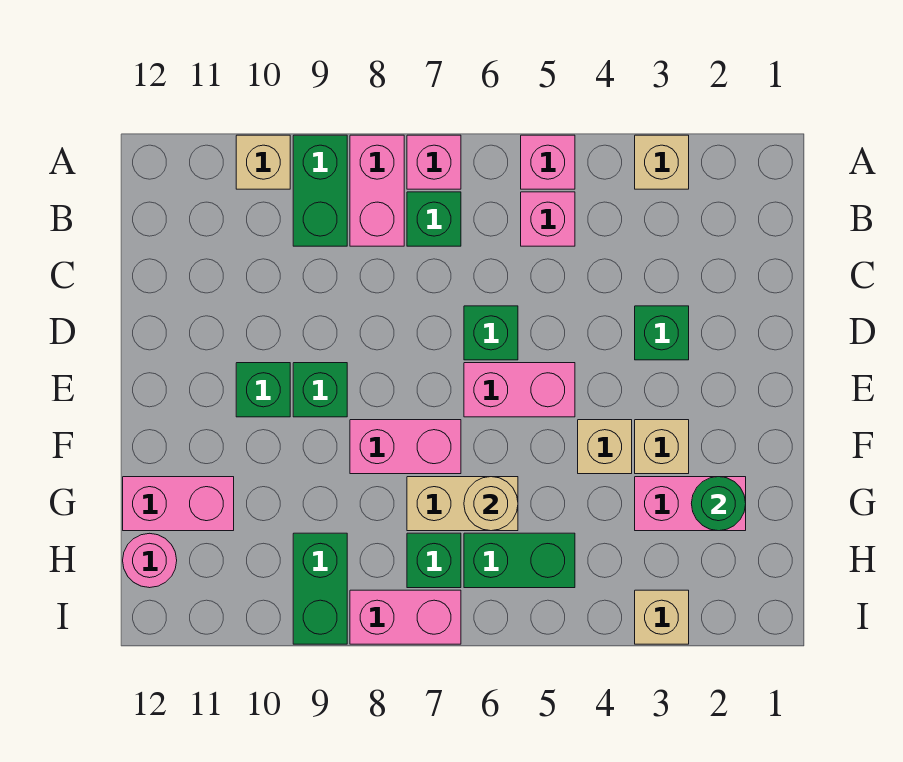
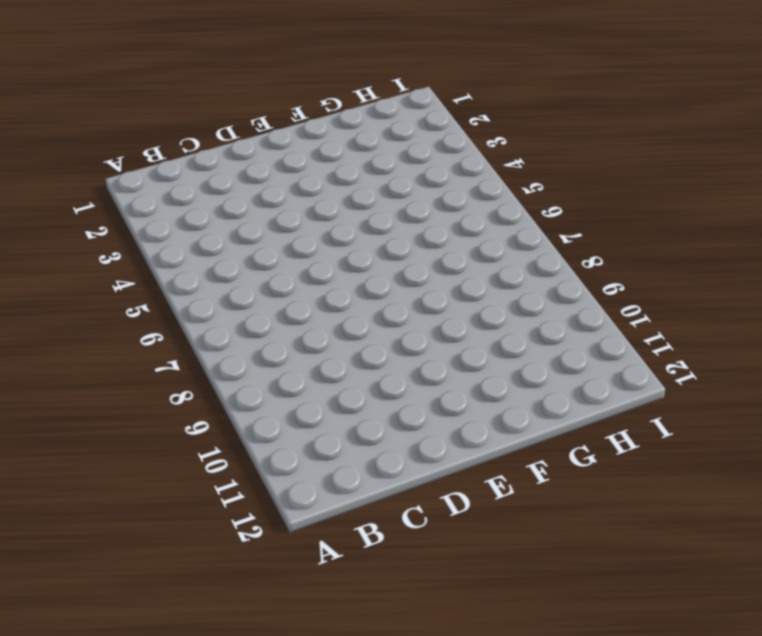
none -> tan brick A3 level 1
none -> pink brick A5 level 1
none -> pink brick A7 level 1

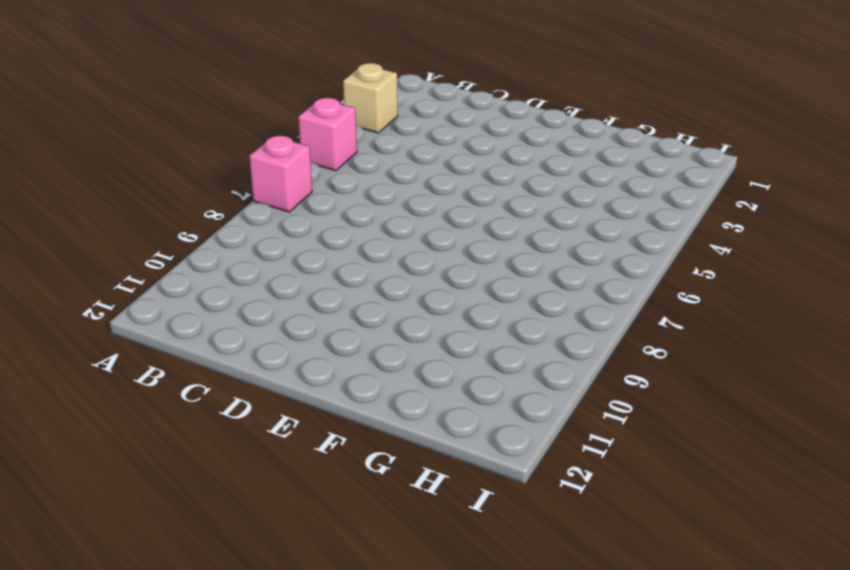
none -> pink brick A8:B8 level 1
none -> green brick A9:B9 level 1
none -> tan brick A10 level 1

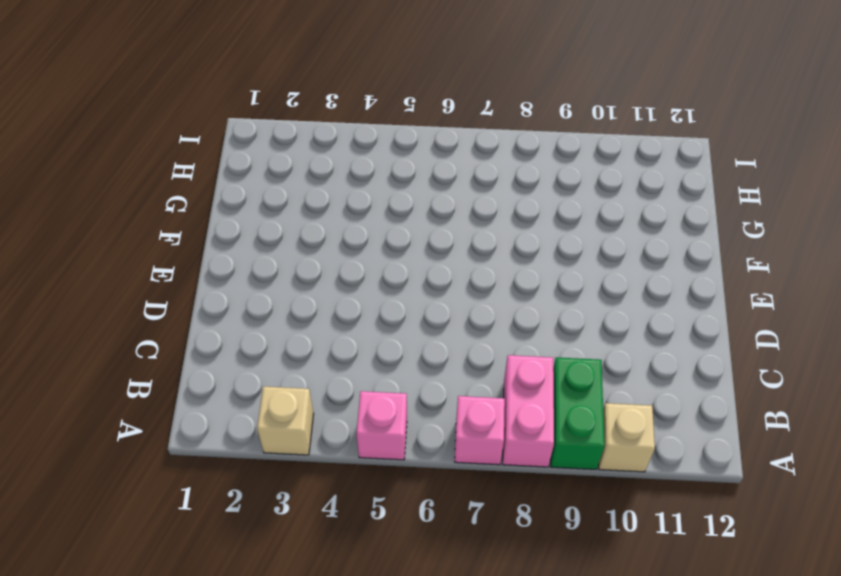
none -> pink brick B5 level 1
none -> green brick B7 level 1
none -> green brick D3 level 1

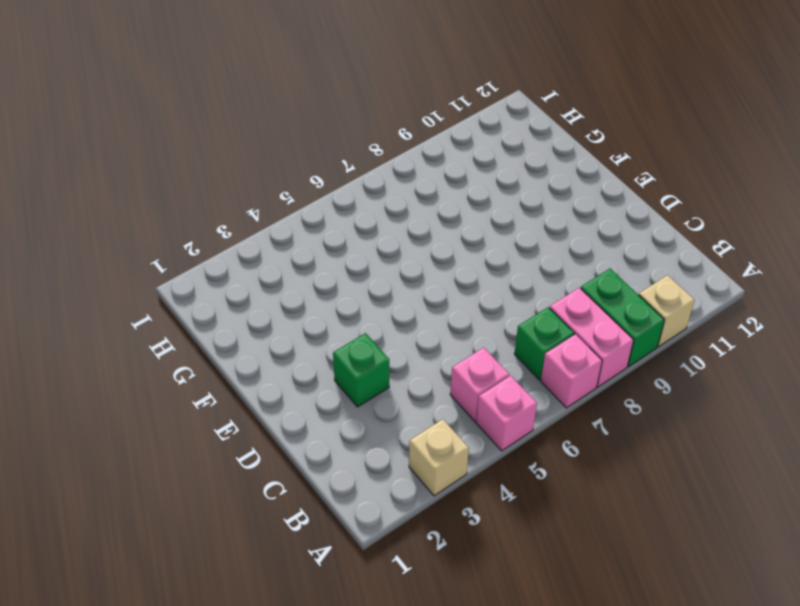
none -> green brick D6 level 1
none -> pink brick E5:E6 level 1
none -> green brick E9 level 1

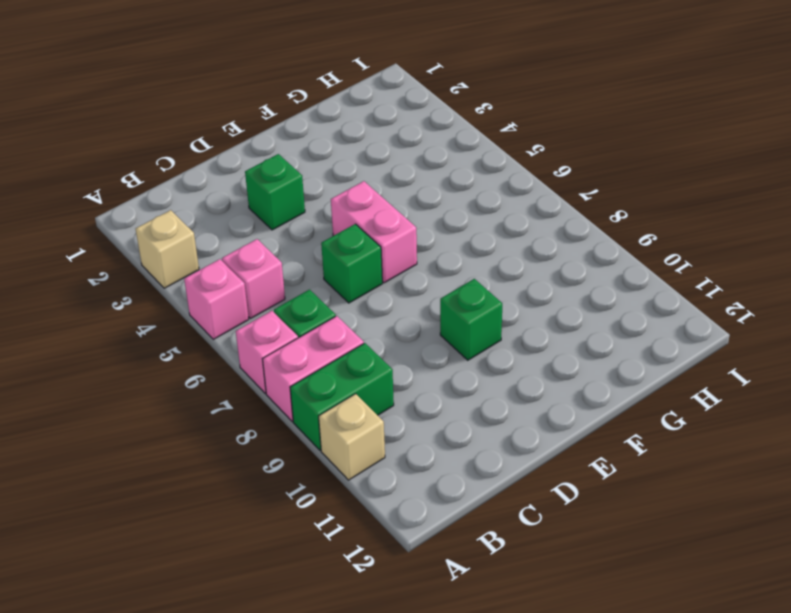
none -> green brick E10 level 1
none -> tan brick F3 level 1
none -> tan brick F4 level 1

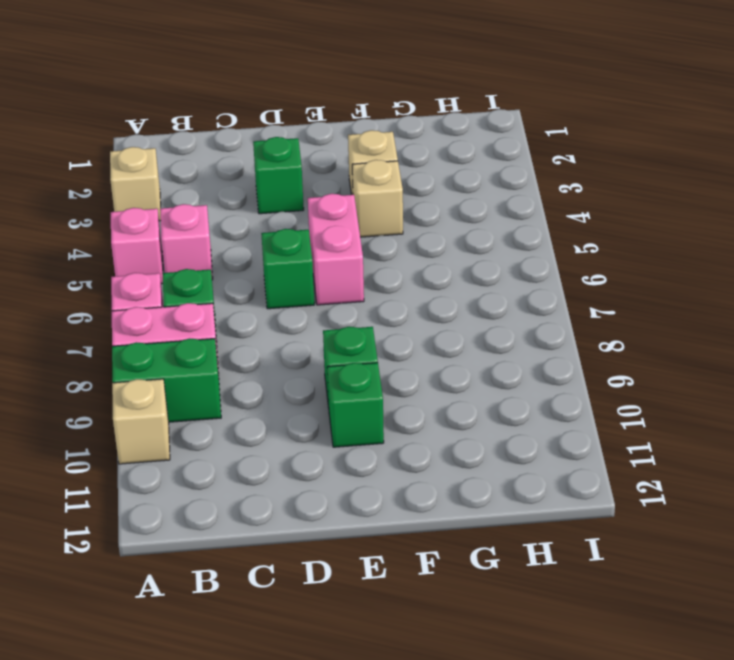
none -> pink brick F7:F8 level 1
none -> pink brick G2:G3 level 1
none -> tan brick G6:G7 level 1

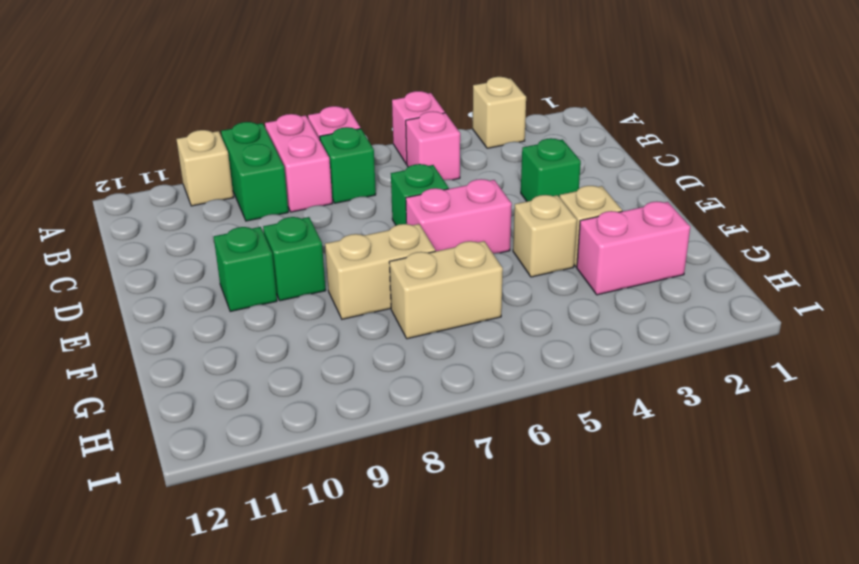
tan brick F7:F8 level 1 -> pink brick F7:F8 level 1
none -> pink brick G11:G12 level 1
none -> green brick H5:H6 level 1
none -> green brick H7 level 1

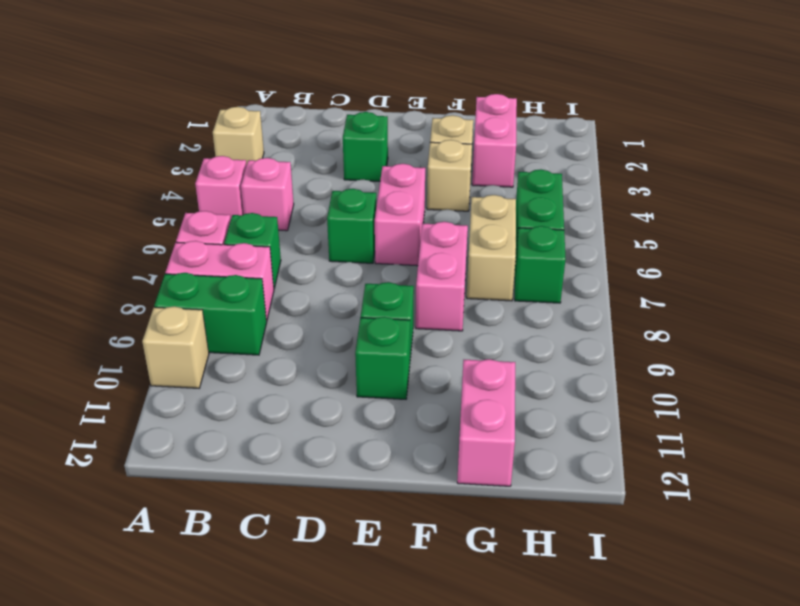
none -> green brick H9:I9 level 1
none -> pink round brick H12 level 1
none -> tan brick I3 level 1

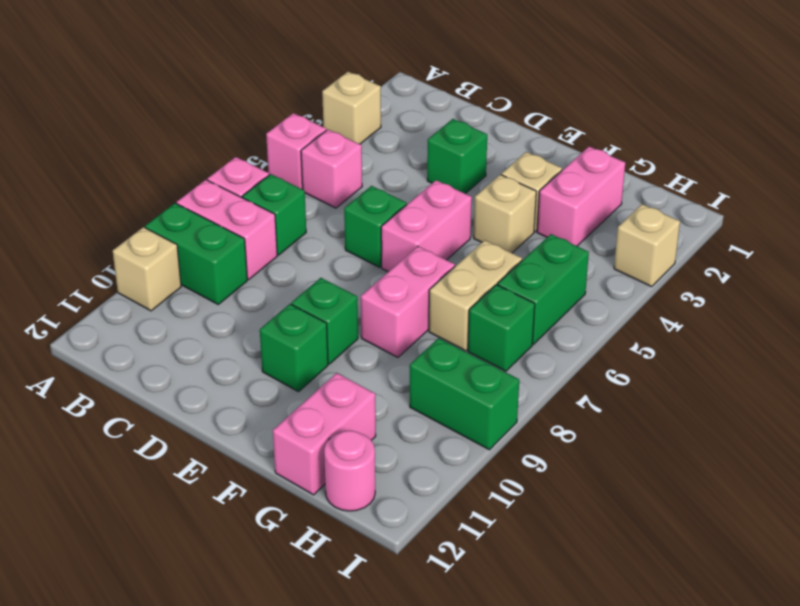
none -> pink brick I7:I8 level 1
none -> green round brick G2 level 2
none -> tan round brick G6 level 2

